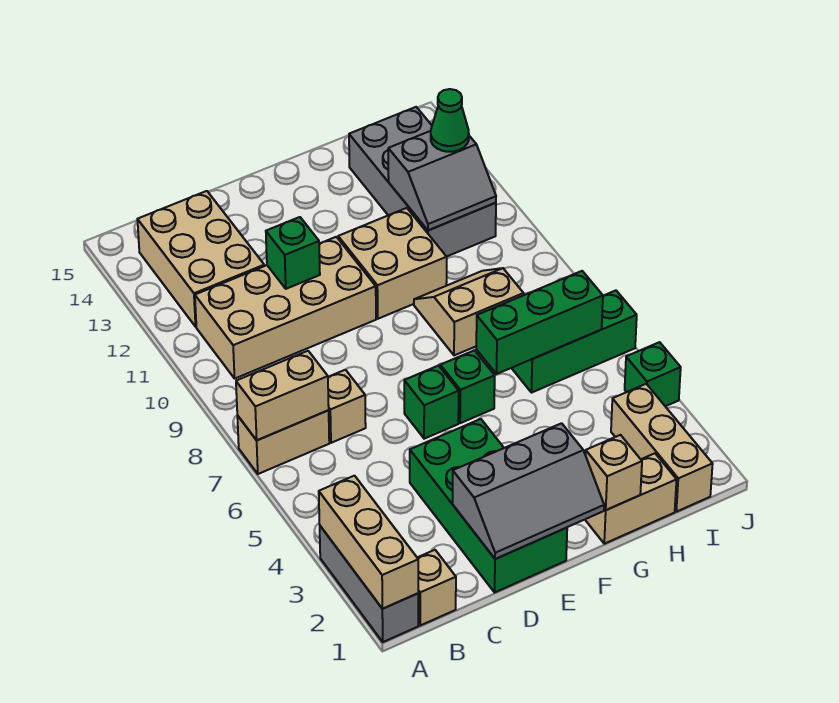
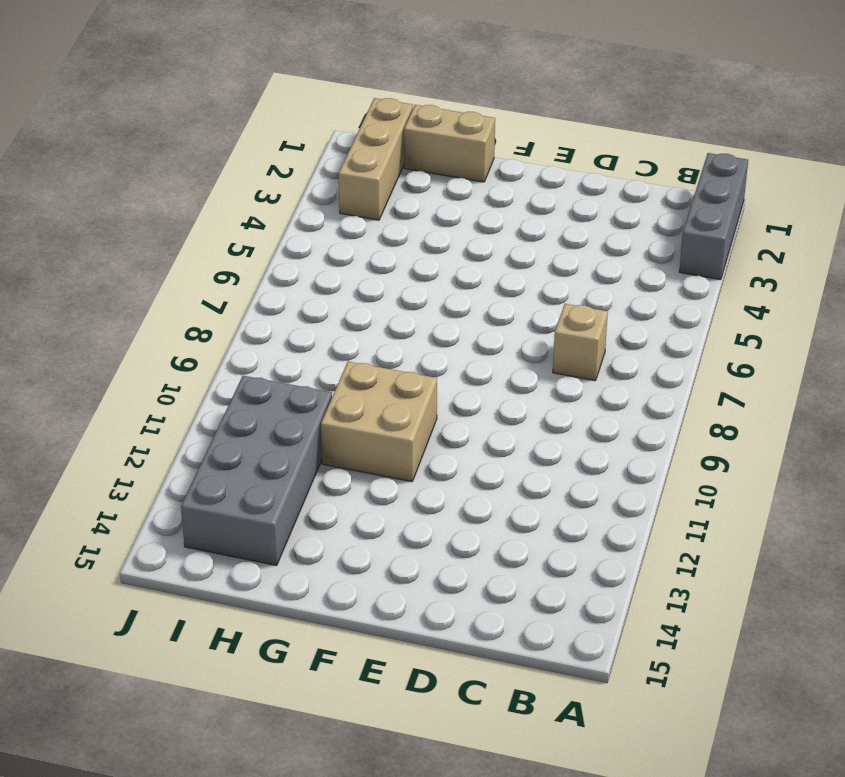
none -> tan brick A7:B7 level 1
none -> tan brick B1 level 1
none -> tan brick B10:E11 level 1

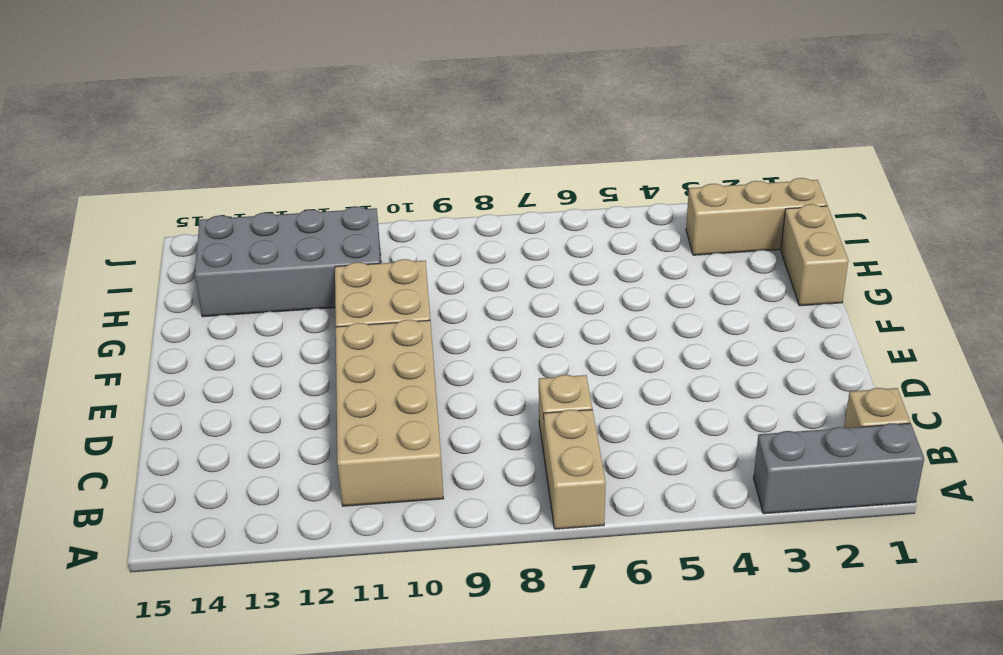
none -> tan brick B12:C14 level 1
none -> green brick D1:E4 level 1
none -> green brick E6 level 1

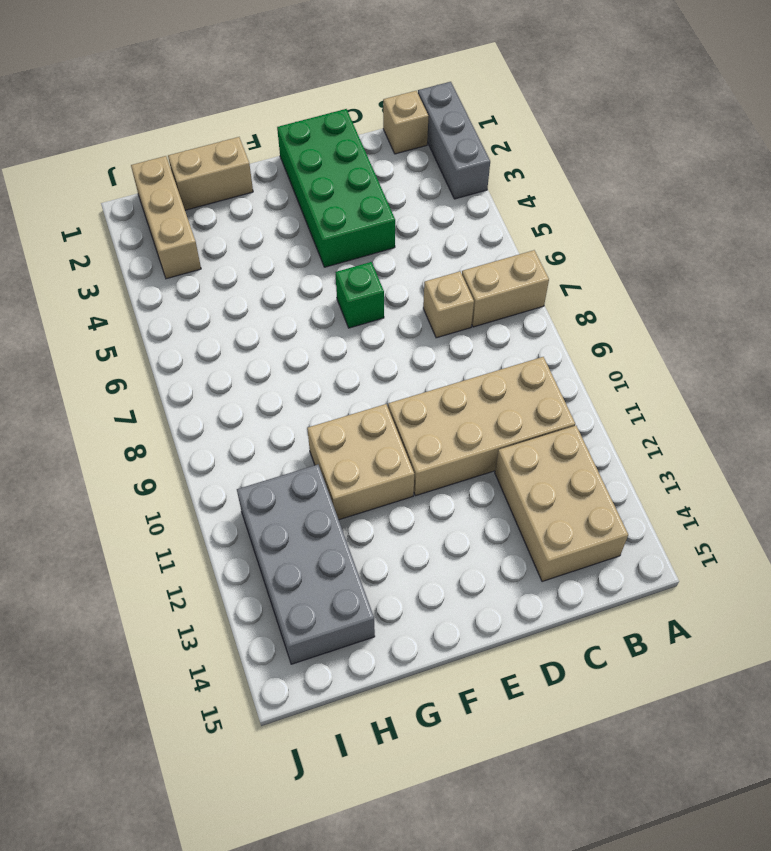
none -> green brick F6 level 1
none -> tan slope G8:H9 level 1 top 8
none -> green brick H6:J6 level 1

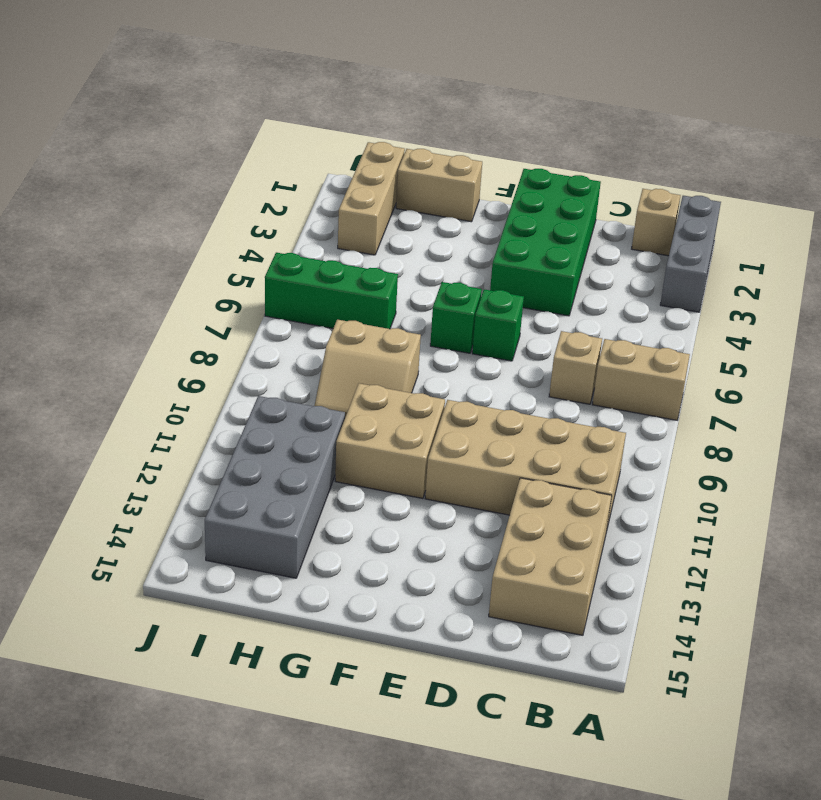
none -> green brick J4 level 1
none -> tan brick A1:A3 level 2
none -> tan brick A7:B7 level 2

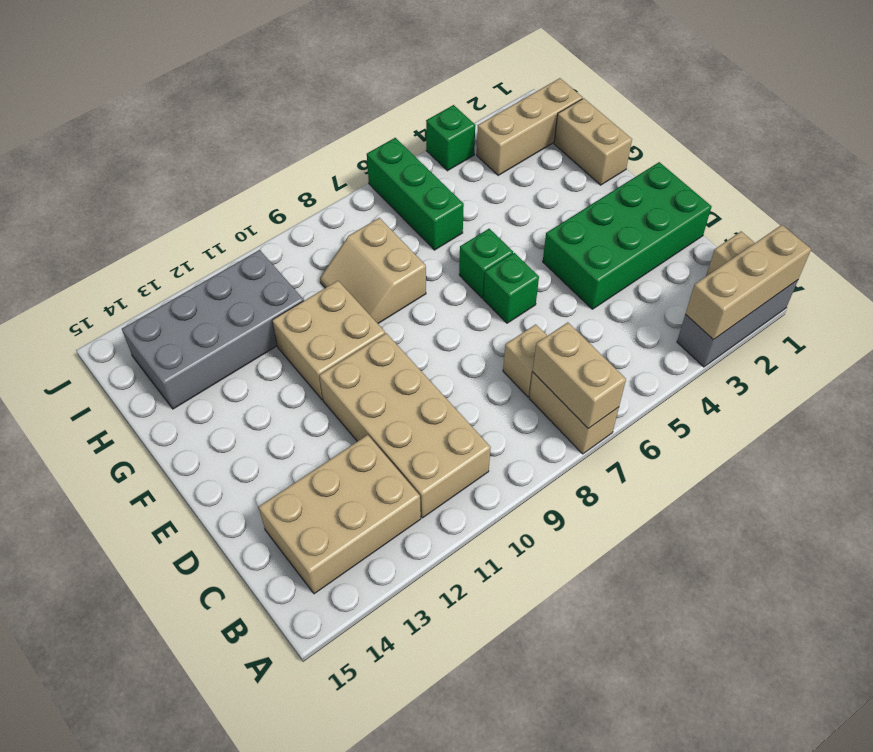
none -> grey slope D1:F2 level 2 top 2
none -> green brick D11 level 2
none -> tan brick G1 level 2

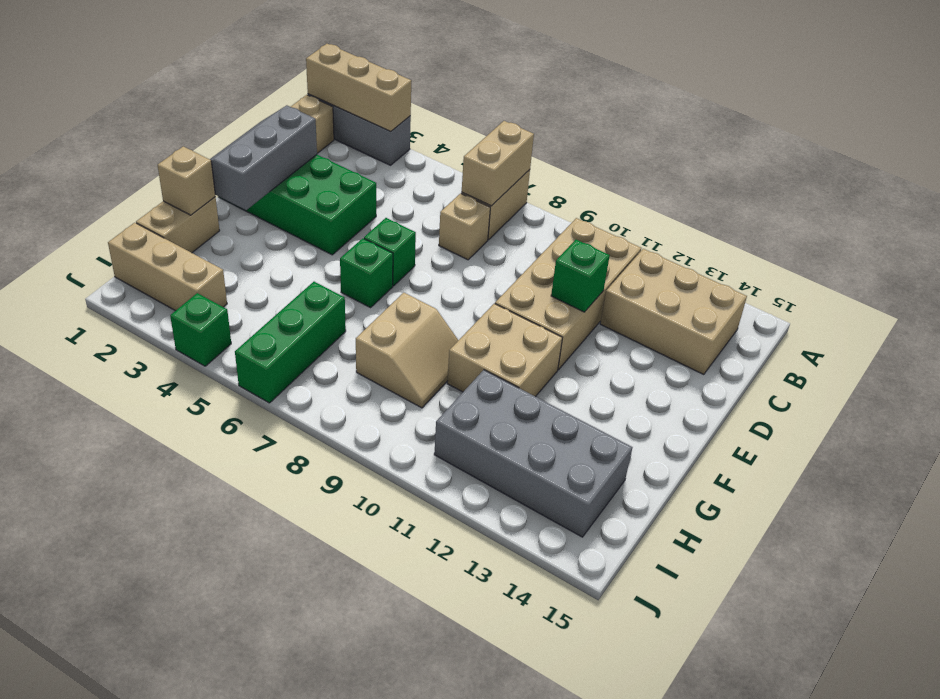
none -> green brick G6:I6 level 2
none -> grey slope H11:I12 level 2 top 12
none -> green cone I12 level 3

